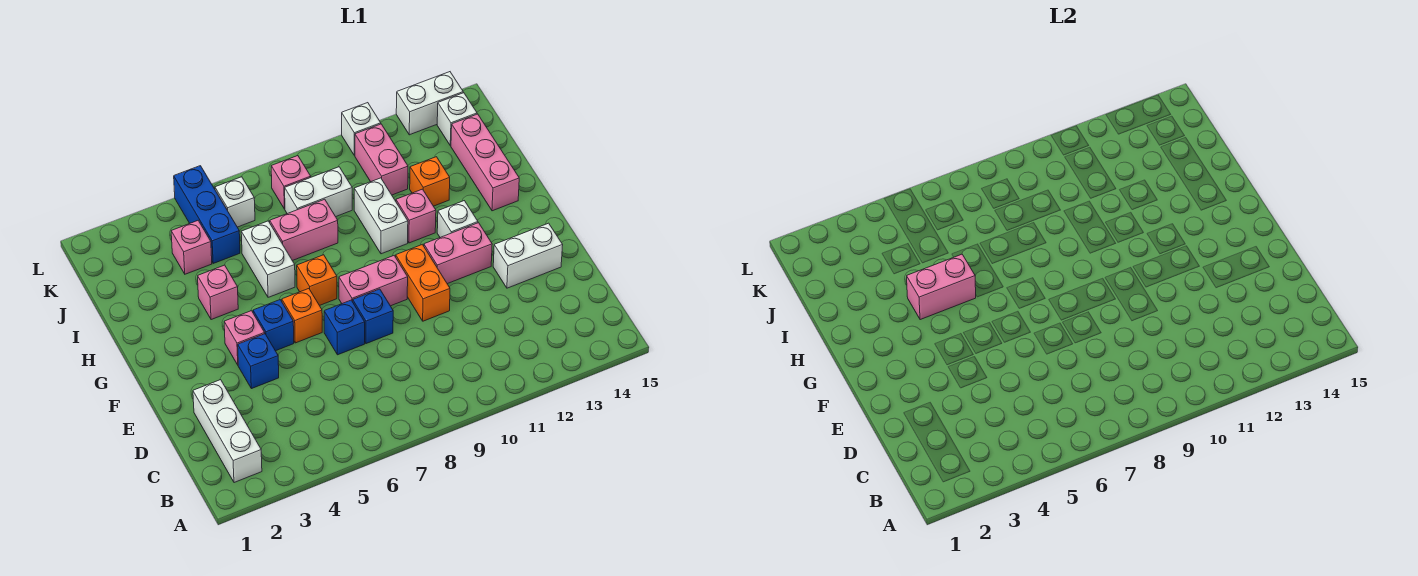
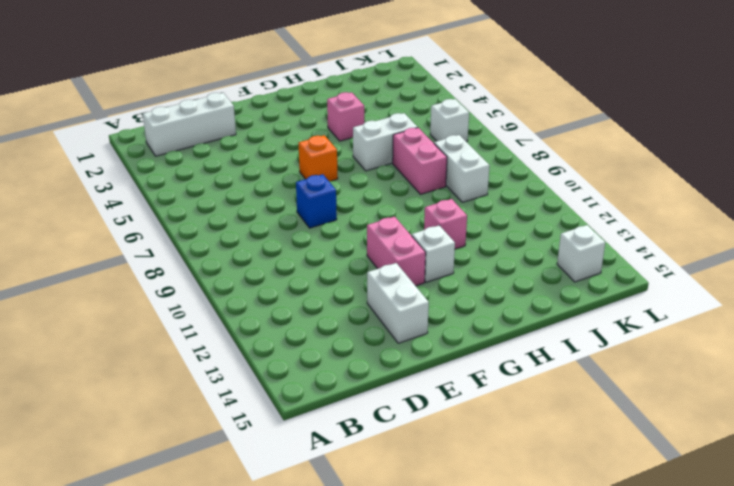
none -> blue brick E4 level 1
none -> blue brick E7 level 1
none -> orange brick E10:F10 level 1
none -> pink brick F4 level 1

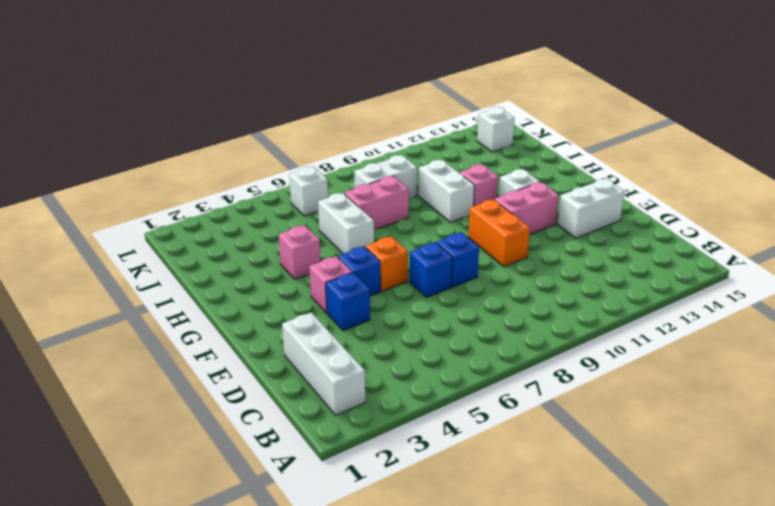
none -> pink brick F8:F9 level 1
none -> orange brick G7 level 1
none -> pink brick H14:J14 level 1
none -> orange brick I12 level 1

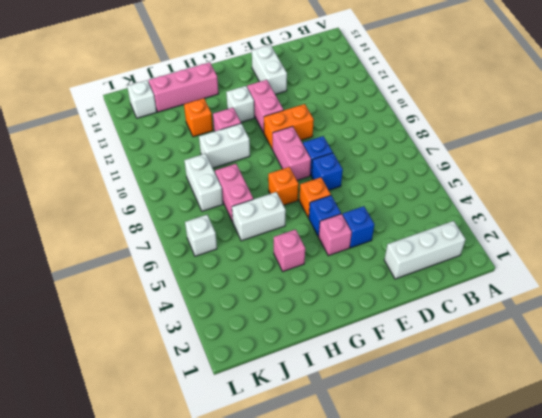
none -> pink brick J4 level 1
none -> blue brick J5:L5 level 1
none -> pink brick J11:K11 level 1
none -> pink brick K8 level 1

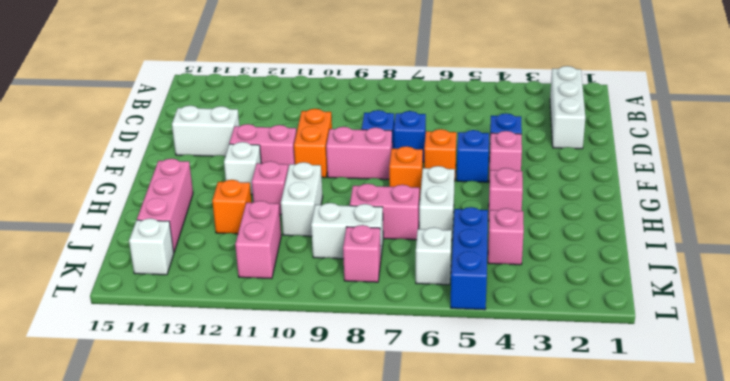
none -> white brick L11 level 1
none -> white brick L13:L14 level 1
none -> pink brick H4:H5 level 2

